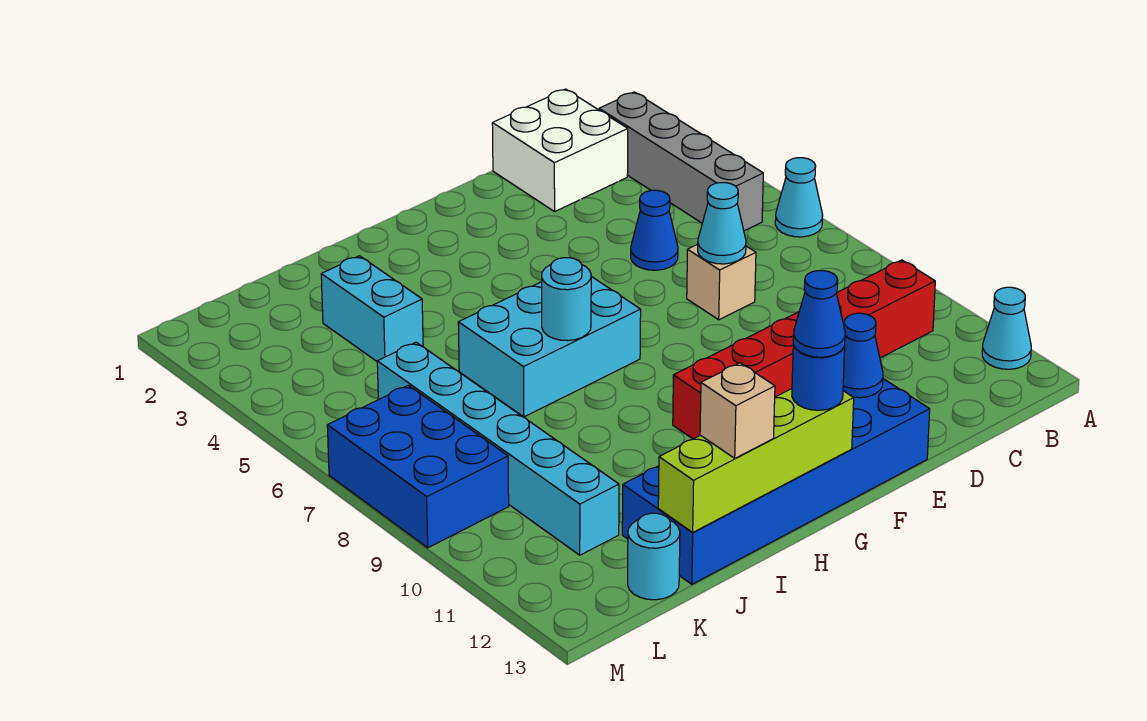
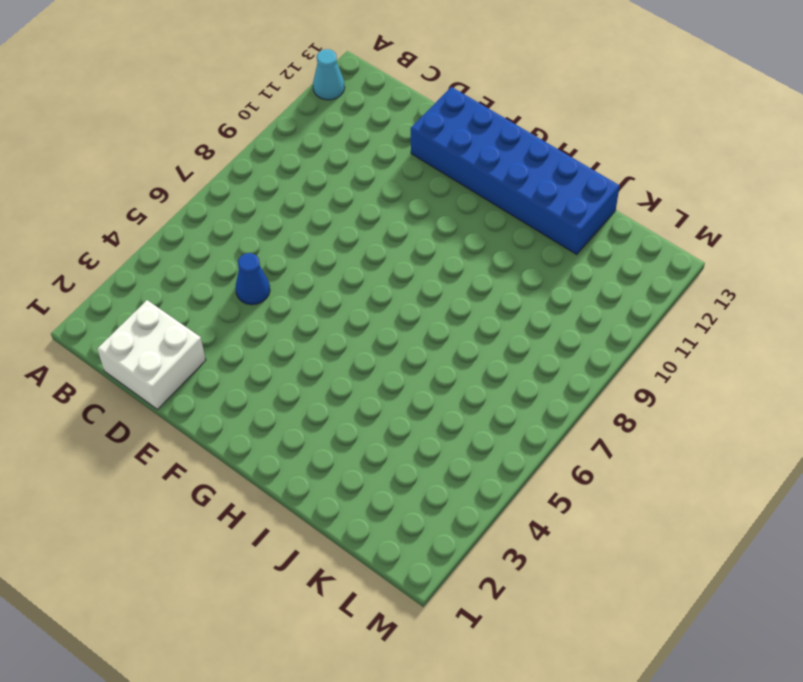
none -> cyan cone A6 level 1
none -> grey brick B2:B5 level 1
none -> red brick B10:G10 level 1

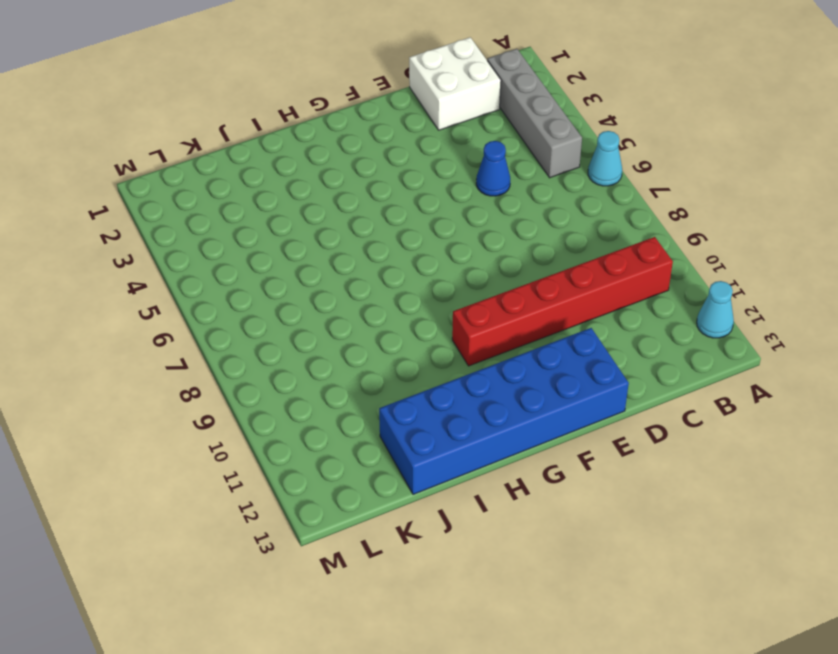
none -> tan brick D7 level 1
none -> cyan brick G6:I7 level 1
none -> cyan brick J3:J4 level 1

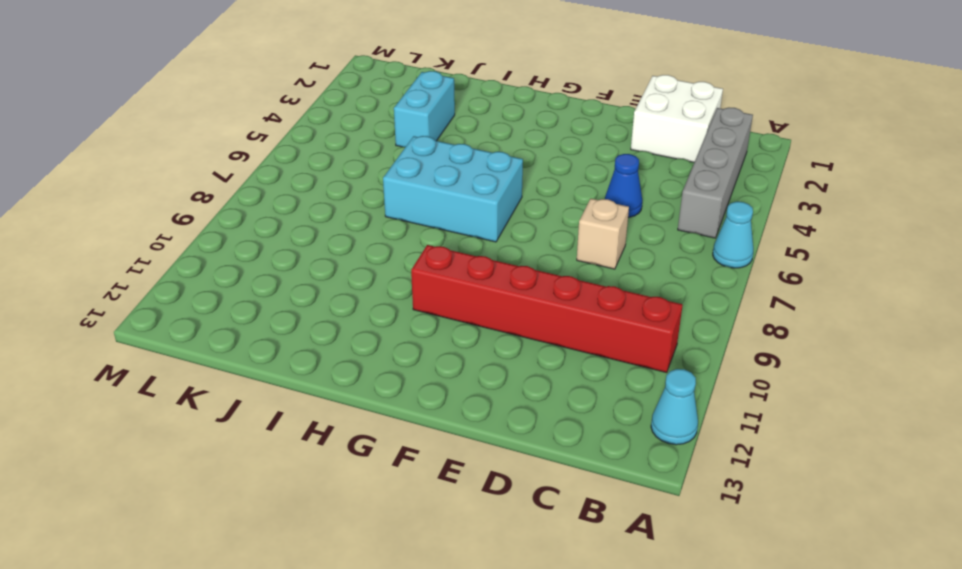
none -> blue brick E12:J13 level 1
none -> cyan brick K6:K11 level 1
none -> cyan round brick K13 level 1

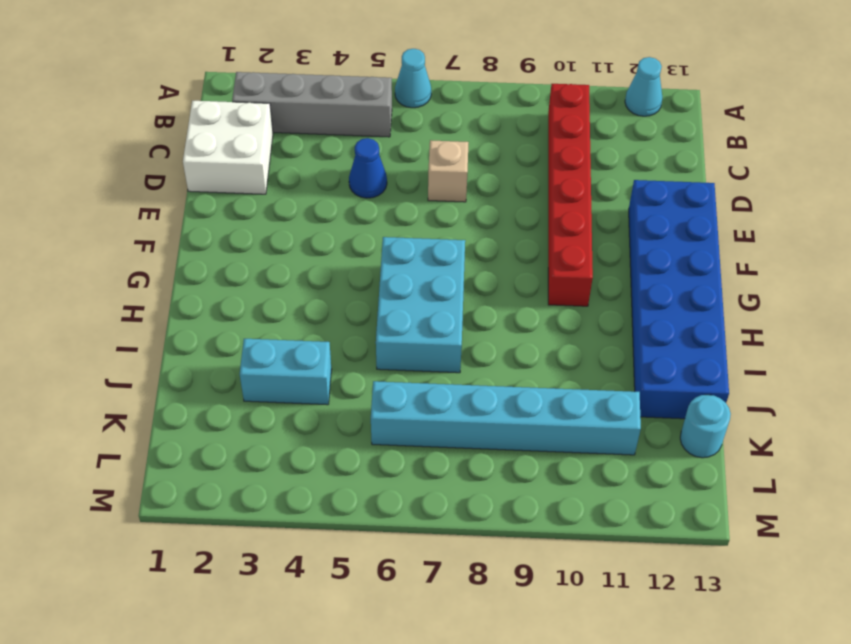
none -> blue brick L7:M9 level 1
none -> cyan cone D7 level 2
none -> blue cone E12 level 2

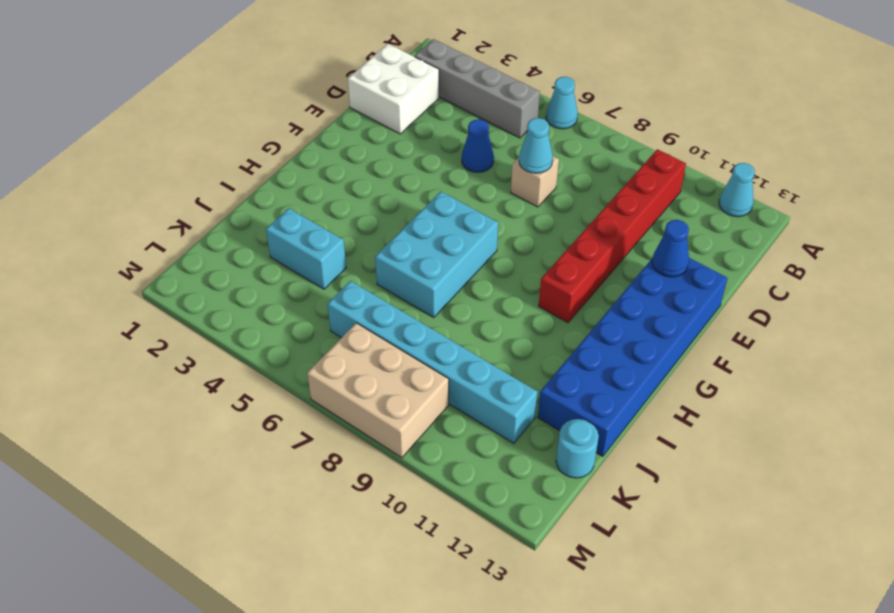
tan brick L7:M9 level 1 -> blue brick L7:M9 level 1
none -> lime brick G13:J13 level 2
none -> cyan round brick H7 level 2
none -> blue round brick G13 level 3

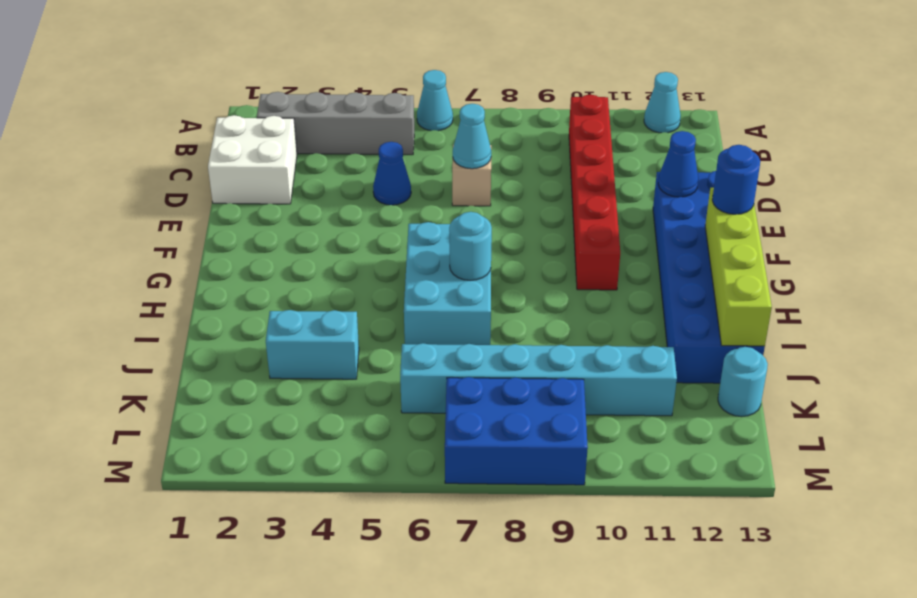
none -> tan brick I13 level 3
none -> blue cone G13 level 4

